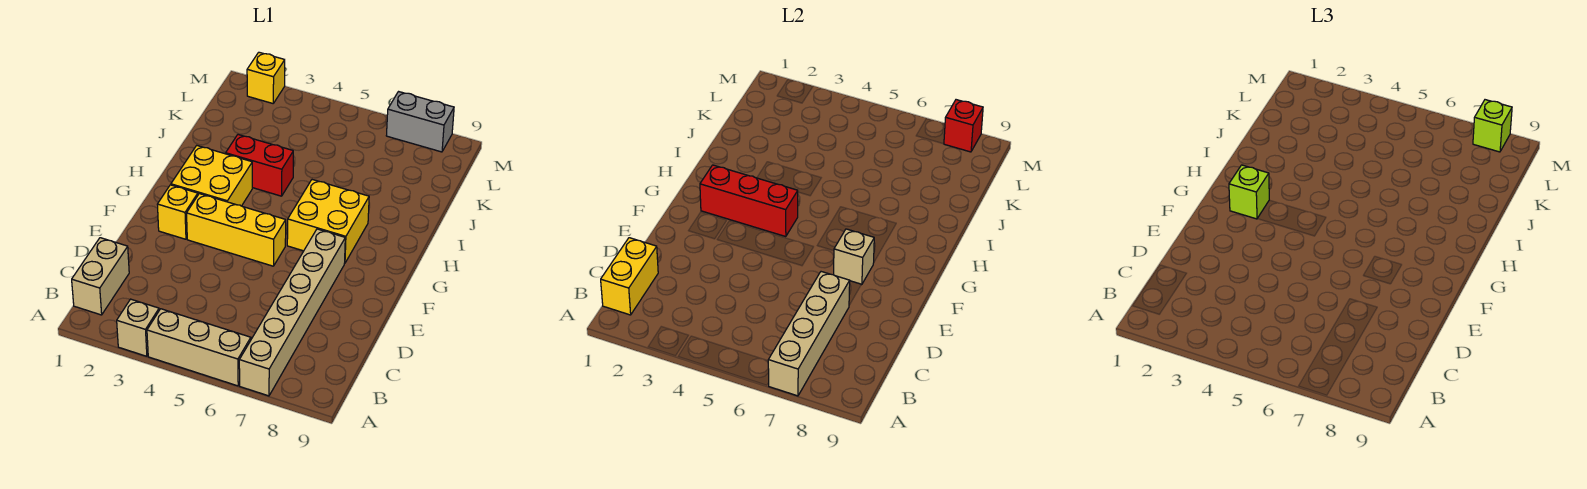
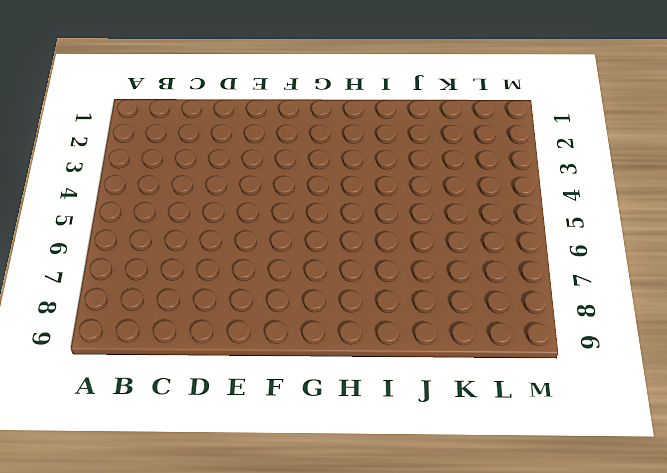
none -> tan brick A3 level 1
none -> tan brick A4:A6 level 1
none -> tan brick A7:F7 level 1

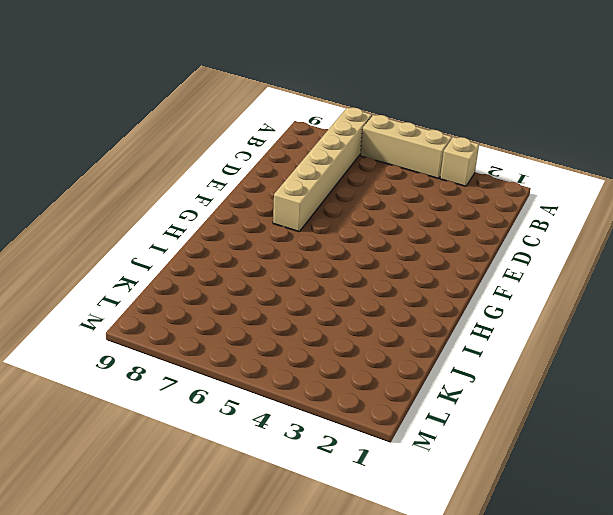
none -> tan brick B1:C1 level 1
none -> yellow brick F2 level 1
none -> yellow brick F3:F5 level 1

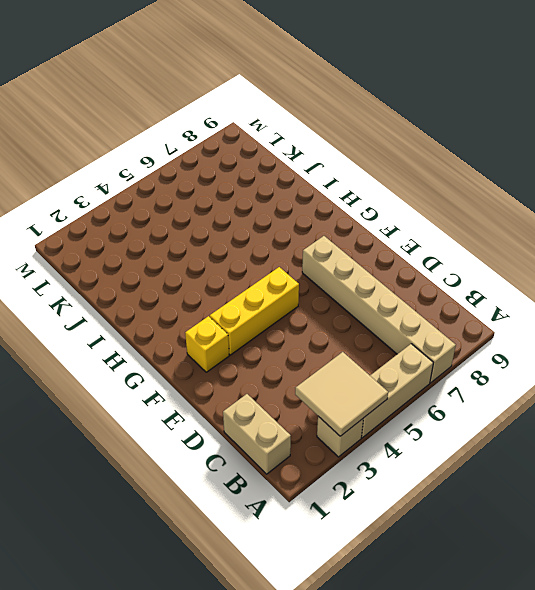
tan tile A3:B4 level 2 -> none
none -> yellow brick G2:H3 level 1
none -> yellow brick G6:H7 level 1
none -> red brick I3:I4 level 1

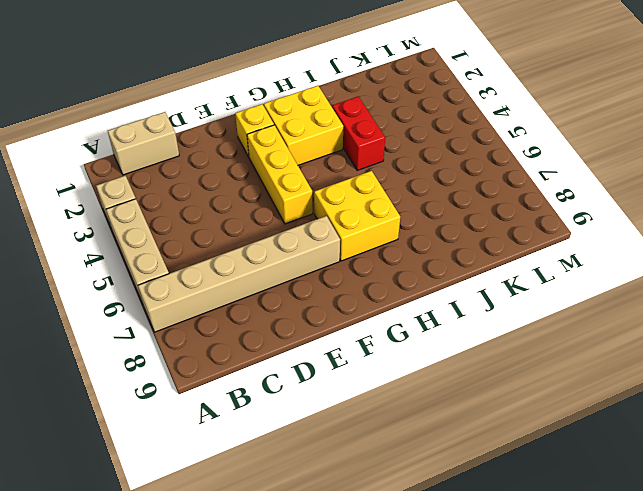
none -> yellow brick M2 level 1
none -> grey brick M7:M8 level 1
none -> tan brick A7:D7 level 2

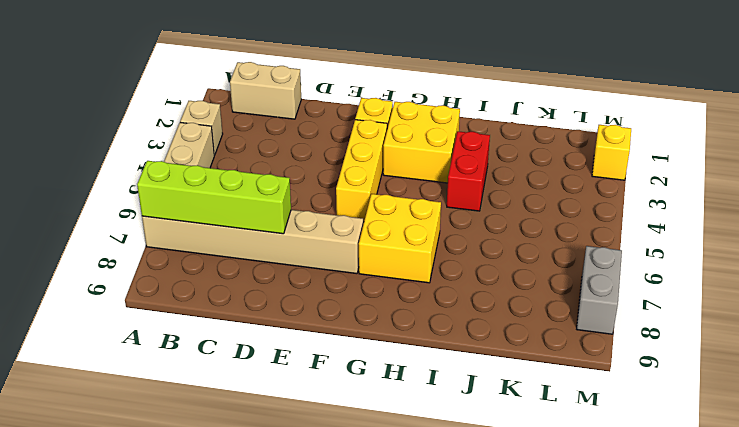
lime brick A7:D7 level 2 -> tan brick A7:D7 level 2
none -> yellow brick B1:C1 level 2
none -> tan brick F7 level 2
none -> red brick G2:G4 level 2

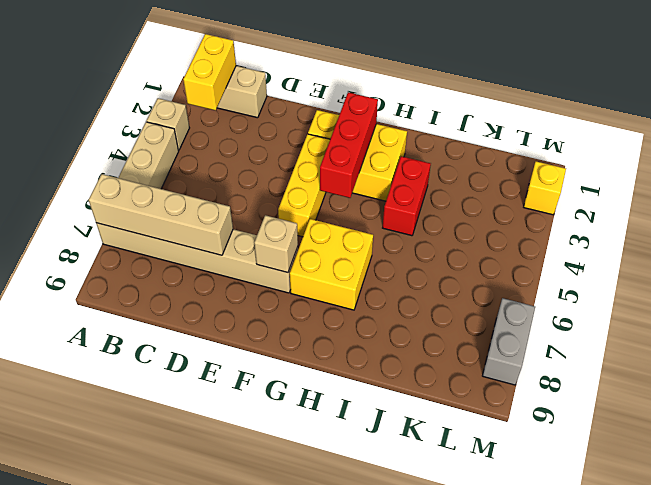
yellow brick B1:B2 level 2 -> yellow brick B1:C1 level 2
none -> red brick M8 level 2
none -> lime brick G2 level 3
none -> lime brick M8 level 3

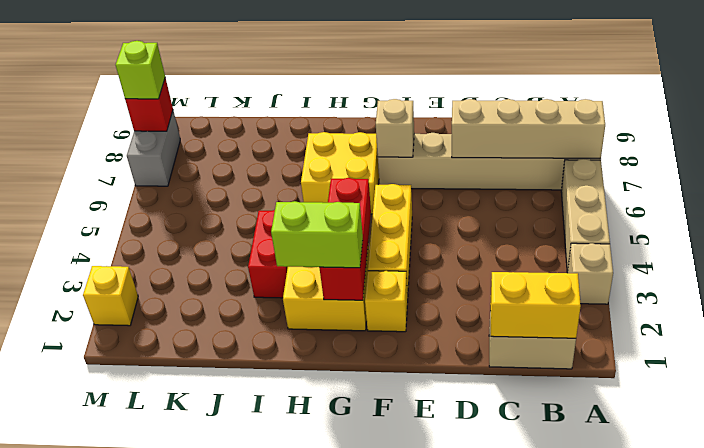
lime brick G2:H2 level 3 -> lime brick G2 level 3

